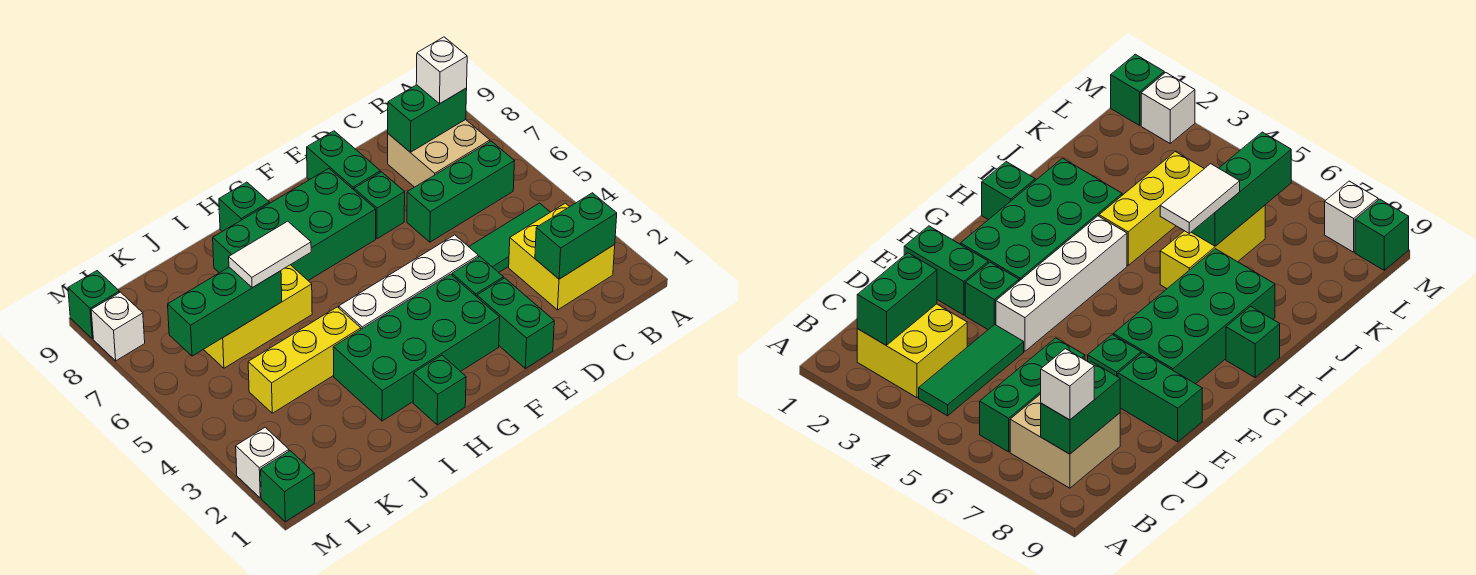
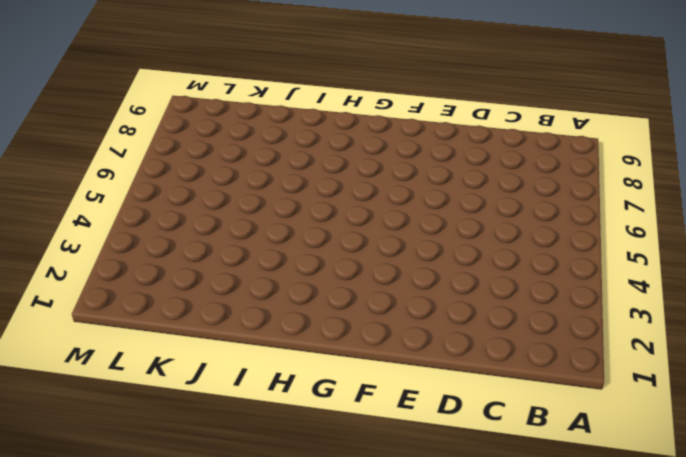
none -> yellow brick B2:C3 level 1
none -> green tile B4:D4 level 1
none -> green brick B6:D6 level 1

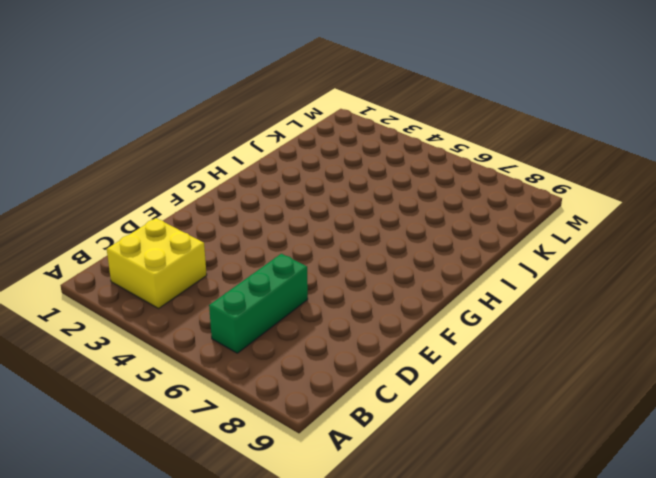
none -> green tile B4:D4 level 1
none -> tan brick B7:C8 level 1
none -> green brick E1:E2 level 1

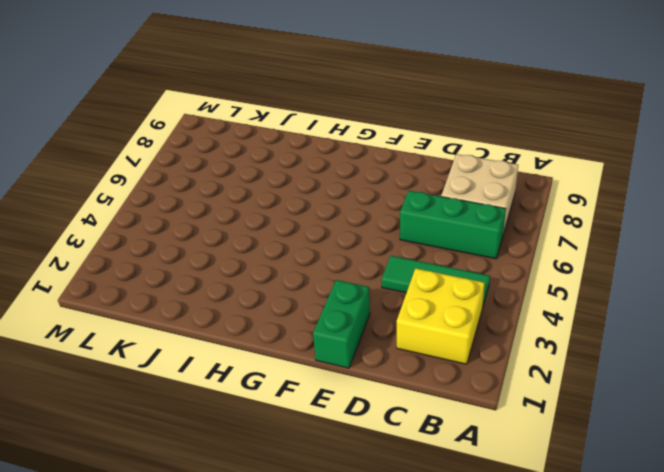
none -> green brick E3 level 1
none -> white brick E4:H4 level 1
none -> green brick E7 level 1

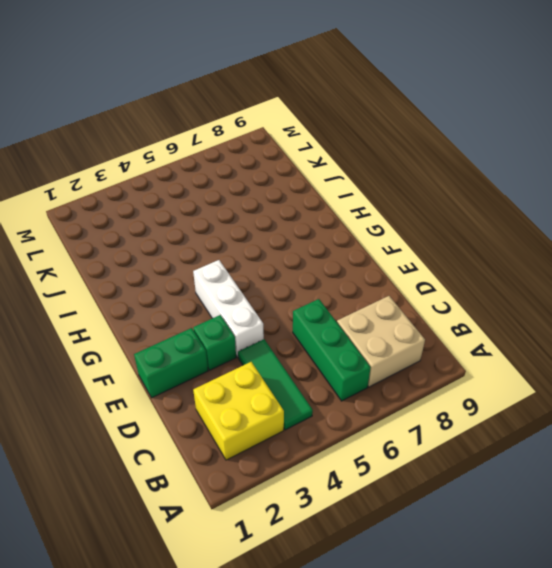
white brick E4:G4 level 1 -> white brick E4:H4 level 1
none -> green brick E7 level 1
none -> green brick E8:E9 level 1
none -> green brick F2:I3 level 1

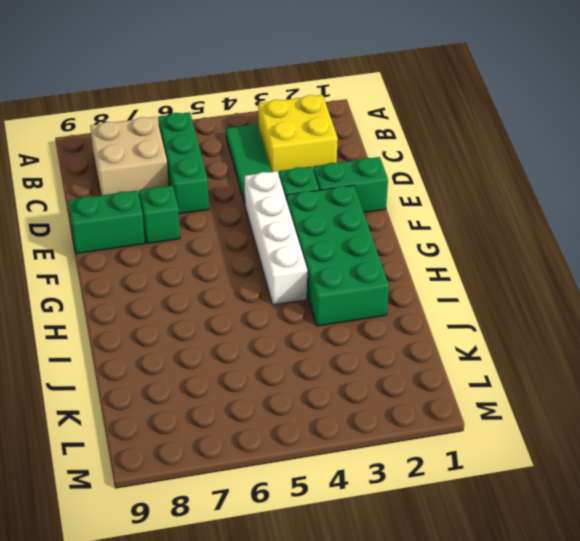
none -> green brick F7:I8 level 1
none -> green brick H1 level 1
none -> green brick H9 level 1

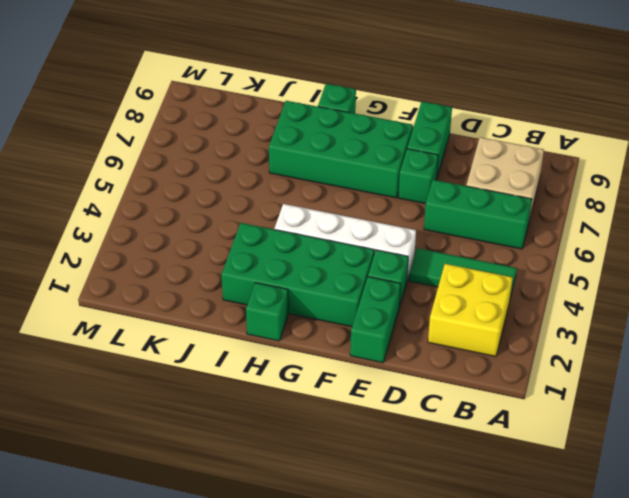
none -> yellow brick I4:K4 level 1
none -> yellow brick I6:K6 level 1
none -> green brick M1 level 1

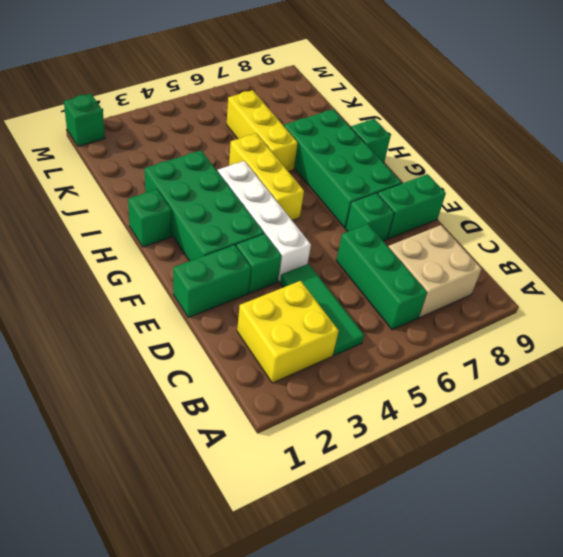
yellow brick G5:I5 level 1 -> yellow brick I4:K4 level 1
none -> white brick M2 level 1
none -> white brick M8 level 1
none -> green brick M9 level 1

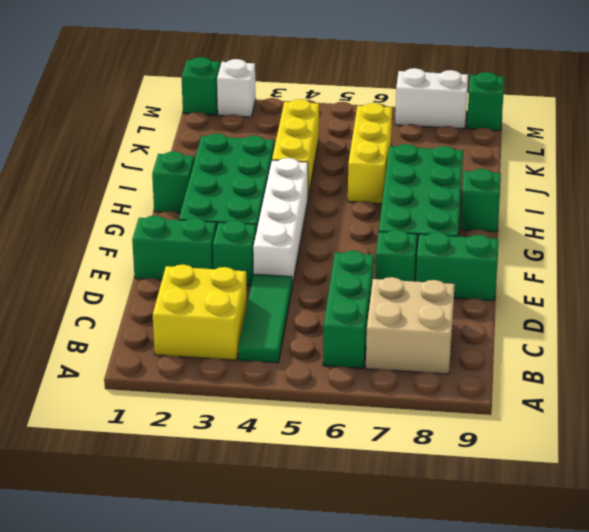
white brick M7:M8 level 1 -> white brick M8 level 1
none -> green brick B2:C2 level 2
none -> green brick B8:C8 level 2
none -> green brick J6:L6 level 2

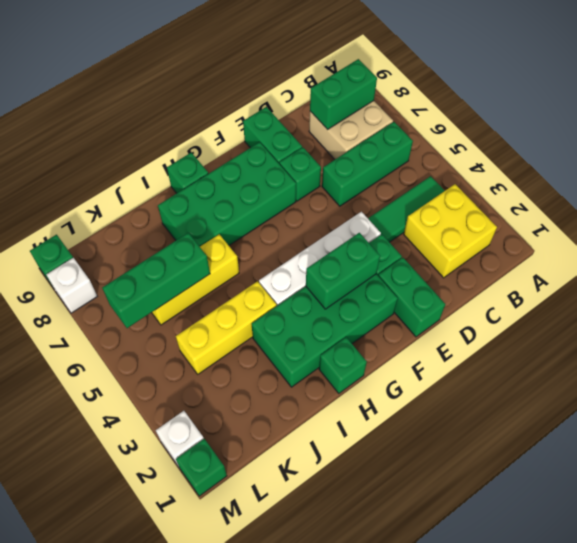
green brick F3:G3 level 2 -> green brick B2:C2 level 2
none -> white brick B8 level 3
none -> white tile I6:J6 level 3

